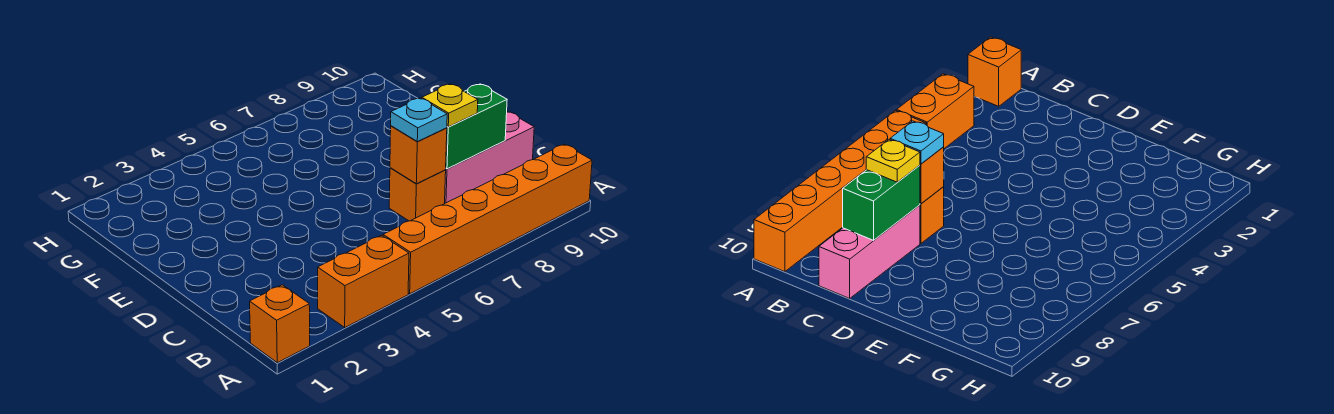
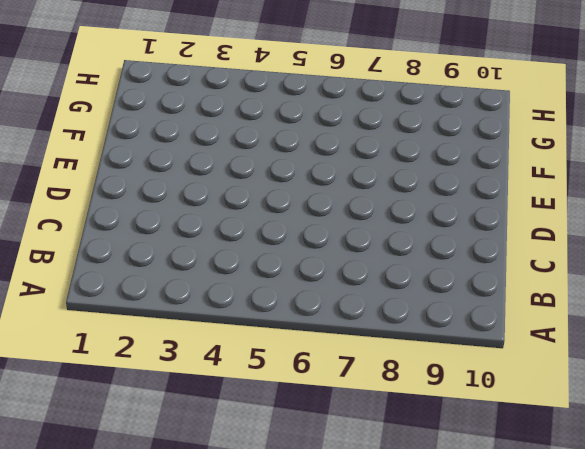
none -> orange brick A1 level 1
none -> orange brick A3:A4 level 1

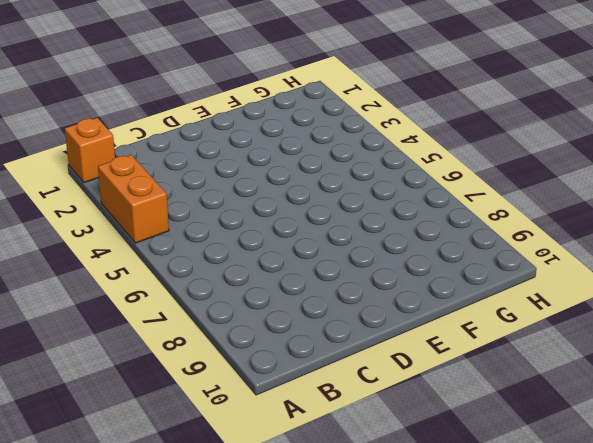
none -> orange brick A5:A10 level 1
none -> orange brick C7 level 1

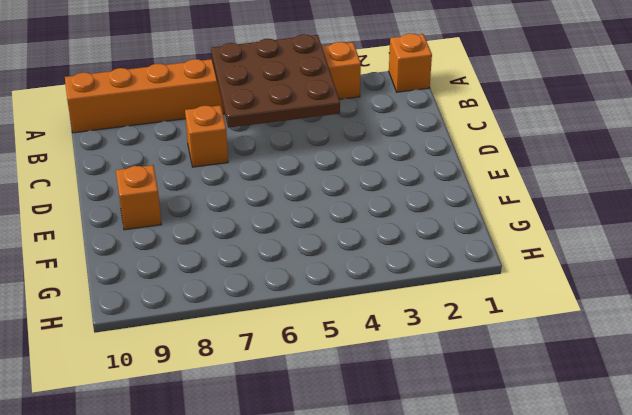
brown plate A4:C6 level 2 -> none
orange brick E9 level 1 -> orange brick C7 level 2
none -> pink brick C8:C10 level 1
none -> green brick C8:C9 level 2

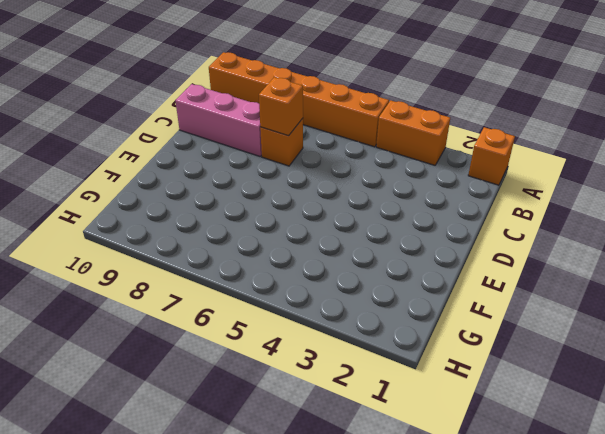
none -> green brick C8:C9 level 2
none -> cyan plate C7 level 3

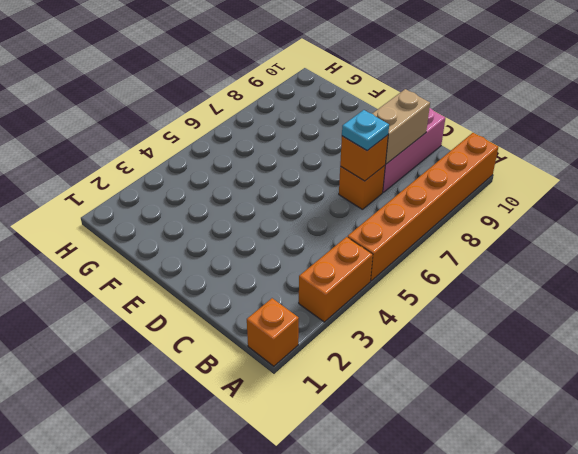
tan brick C8:C9 level 2 -> green brick C8:C9 level 2
none -> yellow plate C8 level 3

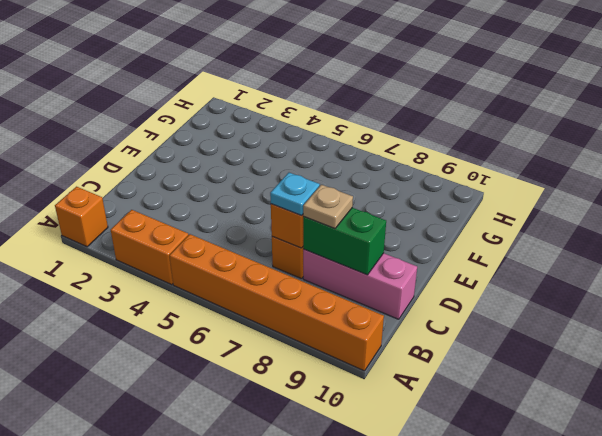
tan plate C8 level 3 -> yellow plate C8 level 3

